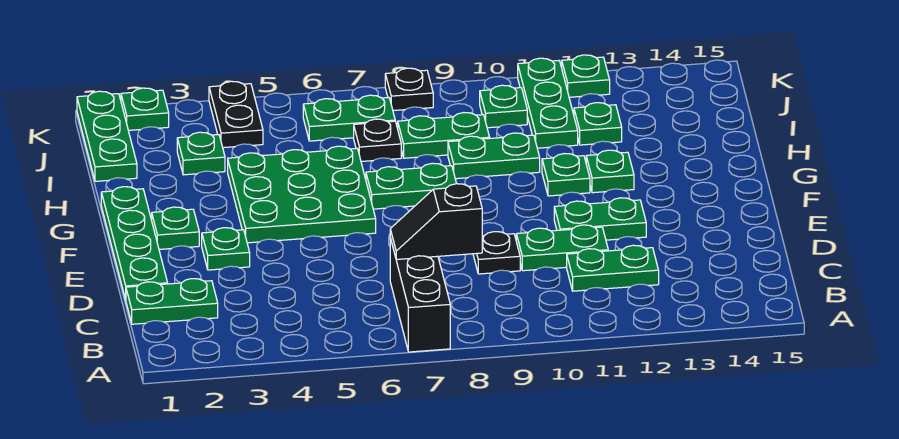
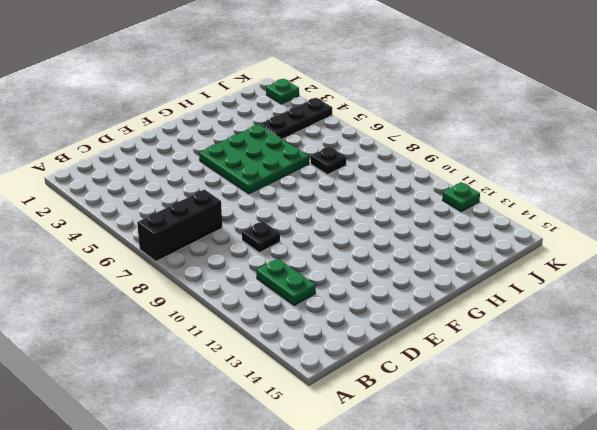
black plate I4:K4 level 1 -> black plate J4:K4 level 1
none -> green plate C1:C2 level 1
none -> green plate D1:G1 level 1
none -> green plate D10:D11 level 1

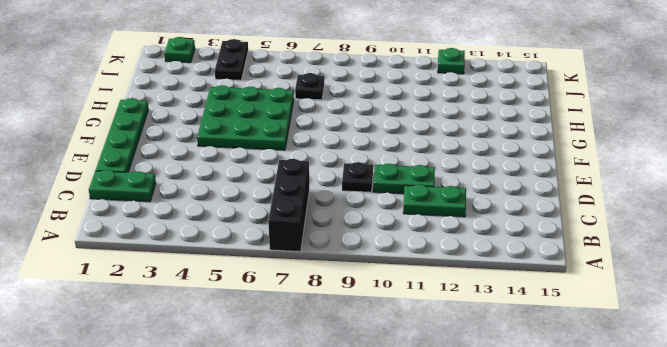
none -> green plate E3 level 1
none -> green plate E11:E12 level 1
none -> green plate F2 level 1

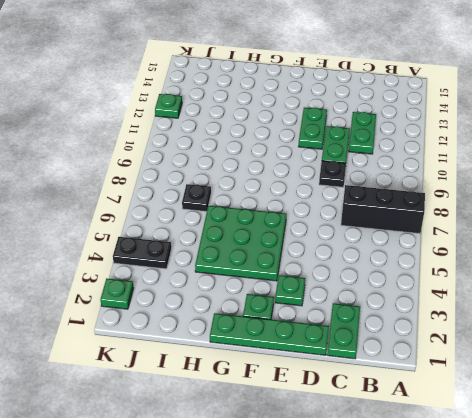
none -> green plate G7:G8 level 1
none -> green plate G11 level 1
none -> green plate G12 level 1

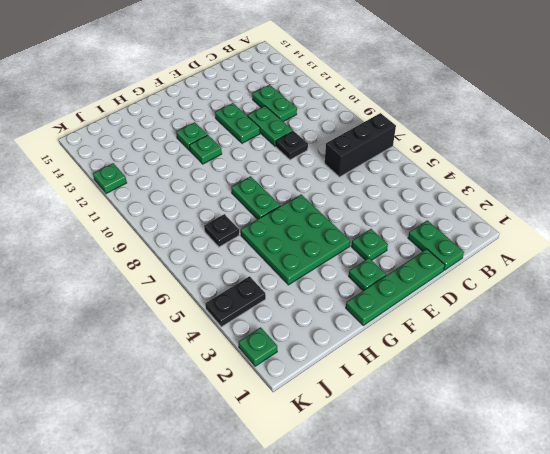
none -> green plate H9:H10 level 1
none -> green plate I1:K1 level 1
none -> green plate I3 level 1

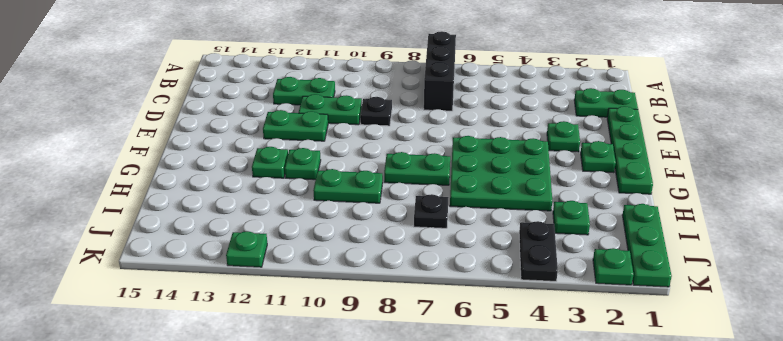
none -> green plate I8:I9 level 1
none -> green plate I11:K11 level 1
none -> green plate I12 level 1

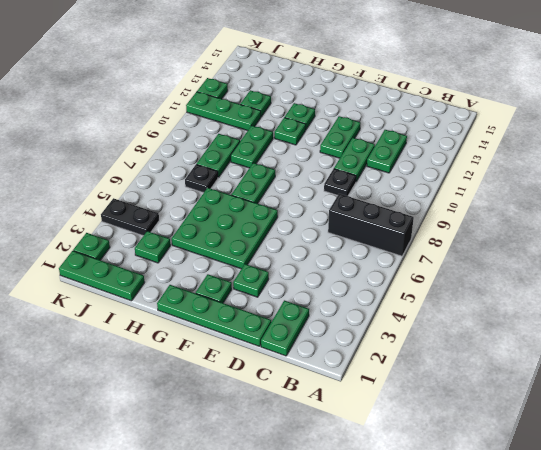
none -> green plate J6:J7 level 1
none -> green plate J10 level 1
none -> black plate K8 level 1

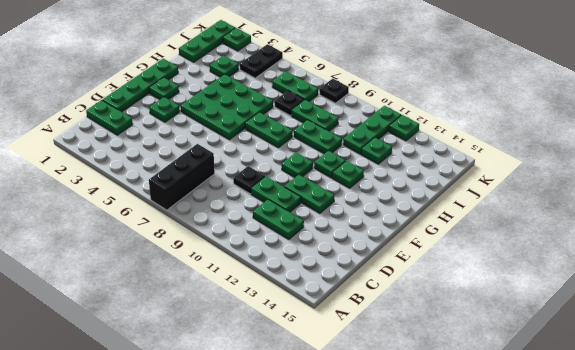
green plate F10 level 1 -> green plate J10 level 1
none -> black slope C7:C8 level 2 top 8

